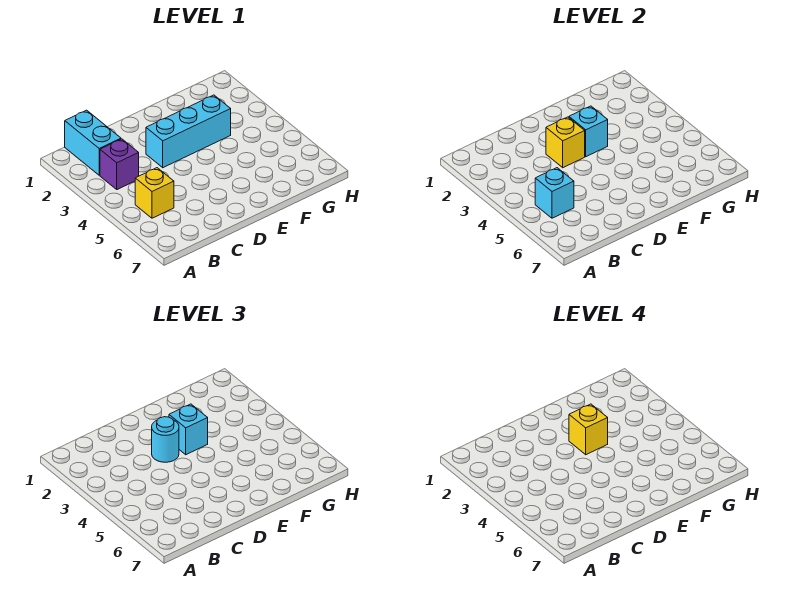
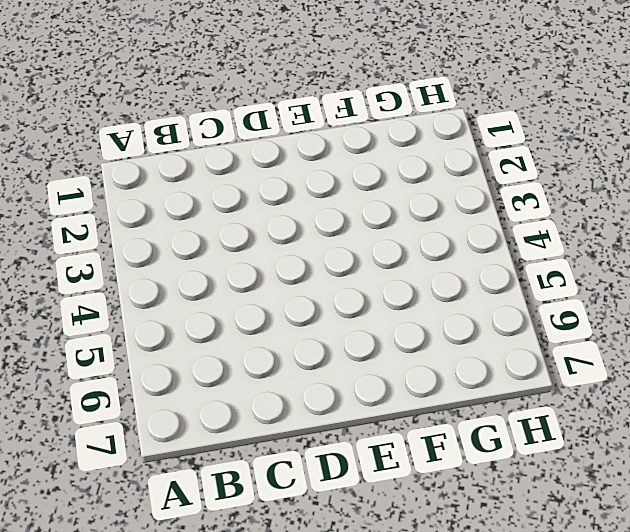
none -> cyan brick B1:B2 level 1
none -> purple brick B3 level 1

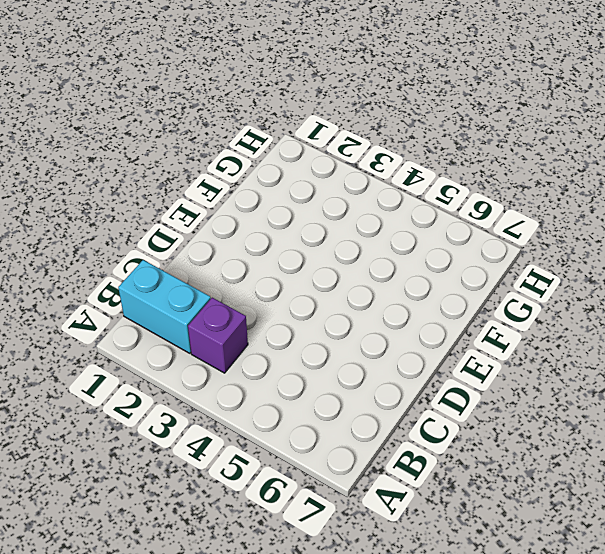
none -> yellow brick B5 level 1
none -> cyan brick D3:F3 level 1

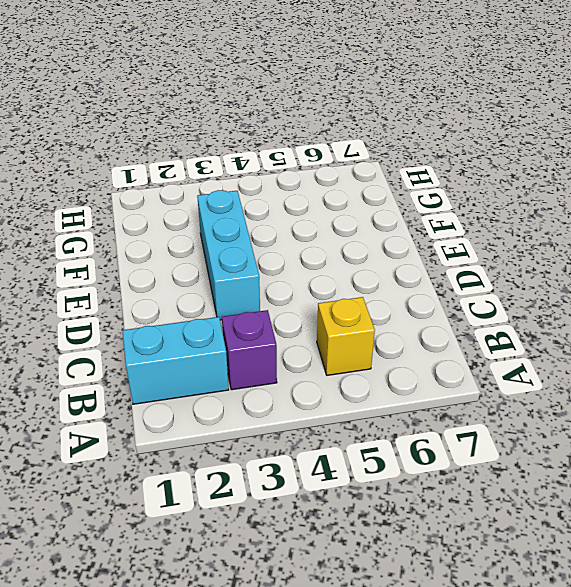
none -> cyan brick B5 level 2
none -> yellow brick D3 level 2

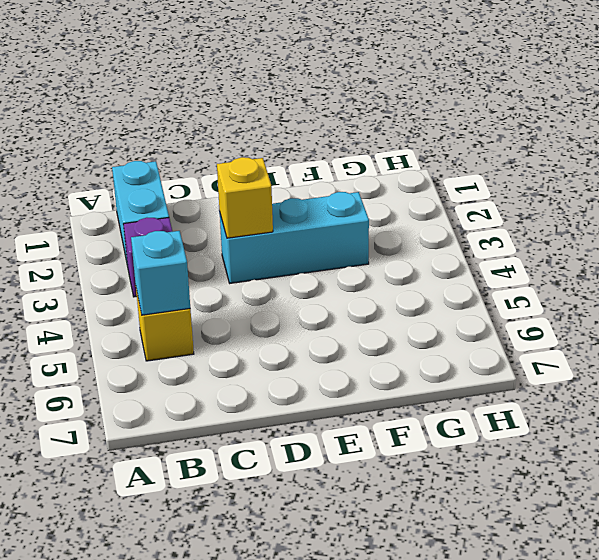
none -> cyan brick E3 level 2
none -> cyan round brick D3 level 3

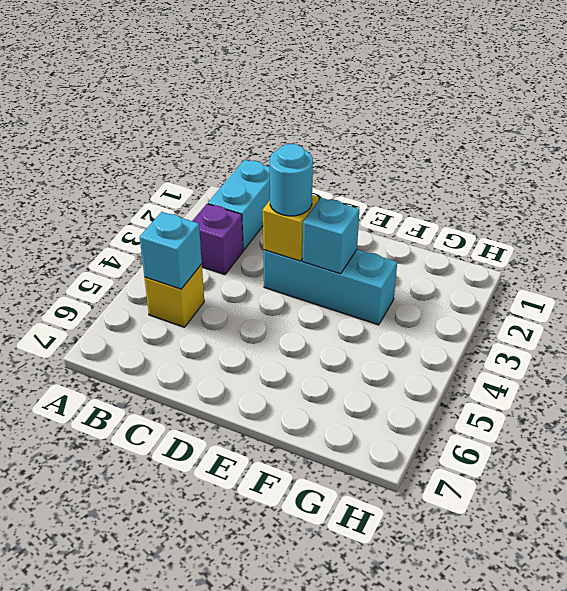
none -> cyan brick E3 level 3
none -> yellow brick E3 level 4

